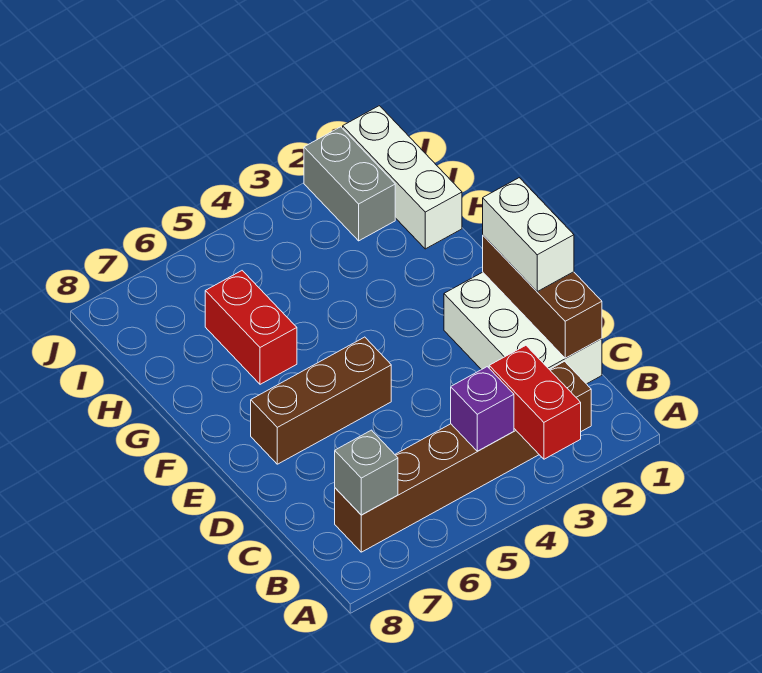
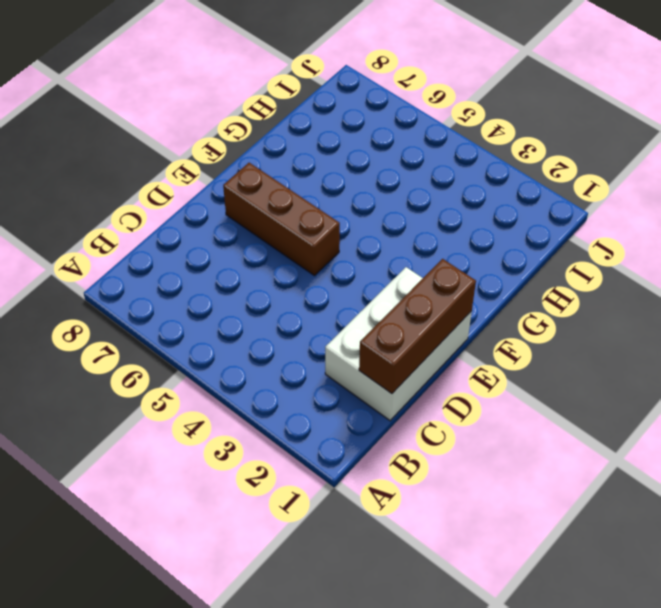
none -> brown brick B2:B7 level 1
none -> red brick G6:H6 level 1

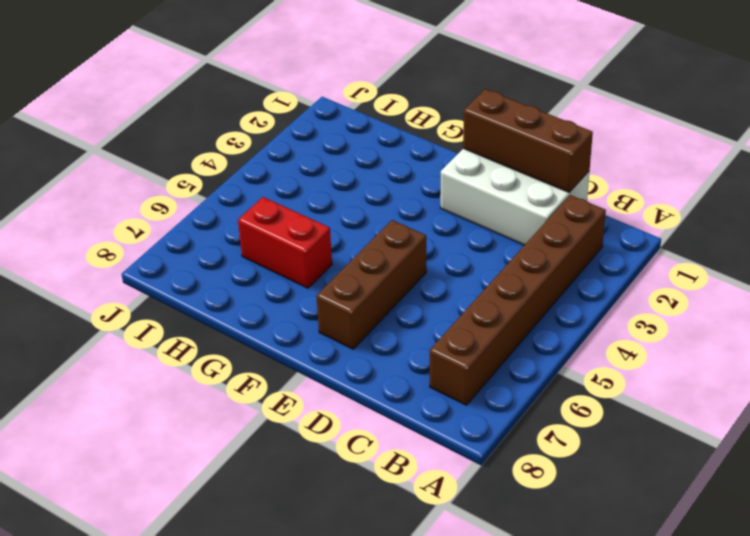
none -> white brick H1:J1 level 1
none -> grey brick I2:J2 level 1

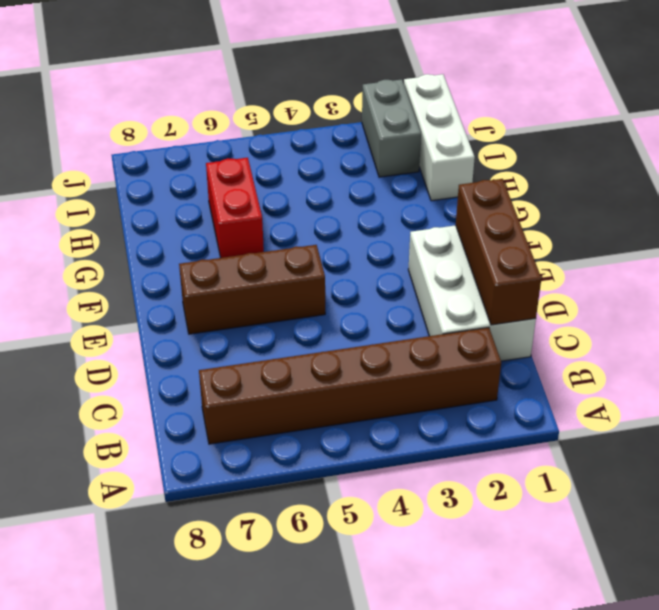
none -> red brick A3:B3 level 2
none -> purple brick B4 level 2

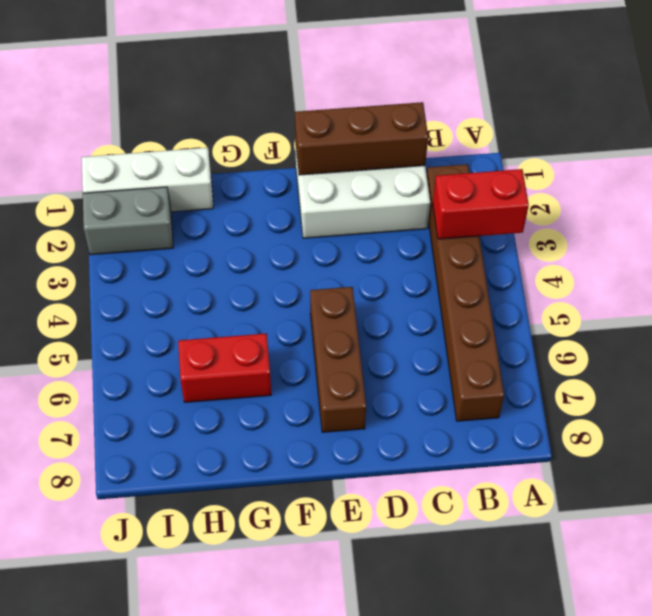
none -> purple brick B4 level 2
none -> grey brick B7 level 2

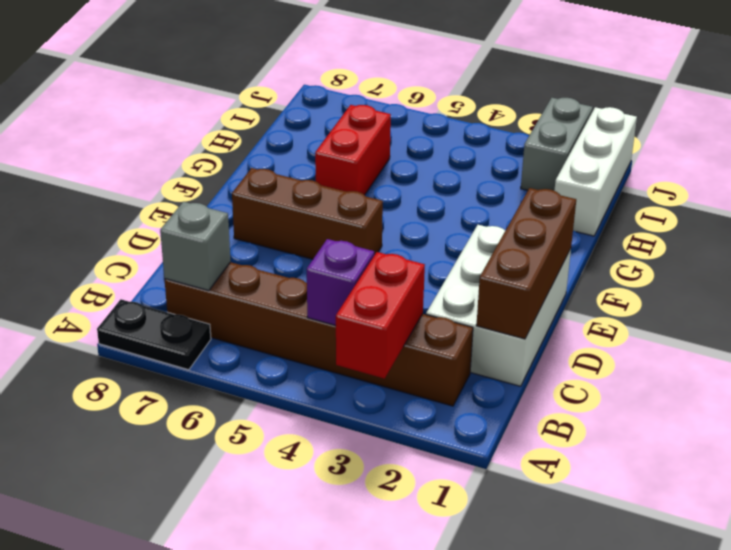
black plate A7:A8 level 1 -> none
none -> white brick D1:E1 level 3

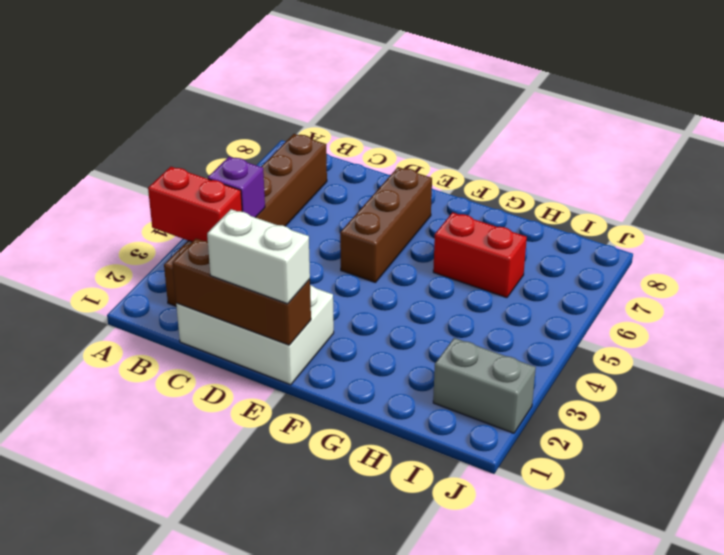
none -> white brick H1:J1 level 1
none -> grey brick B7 level 2

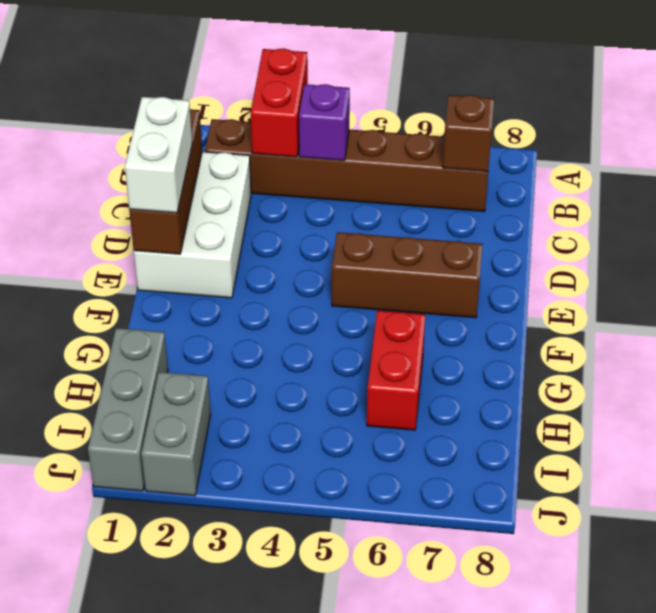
brown brick B7 level 2 -> grey brick B7 level 2
grey brick H1:J1 level 1 -> white brick H1:J1 level 1

